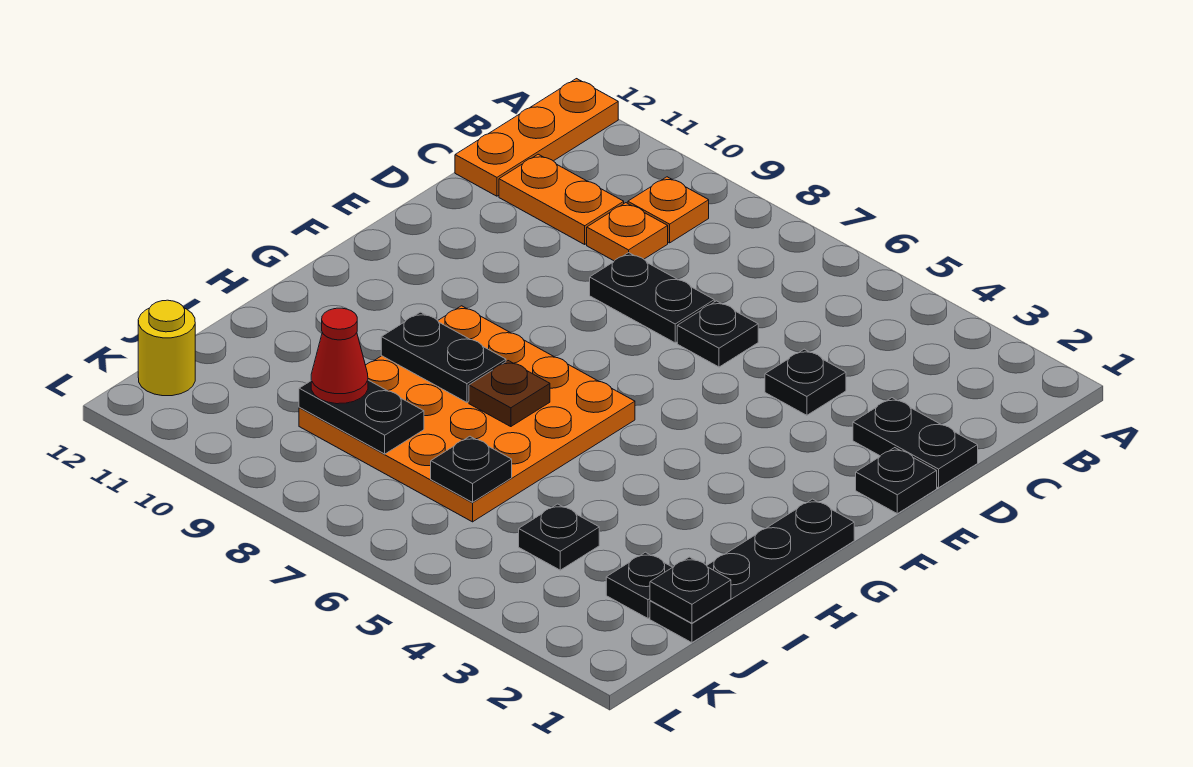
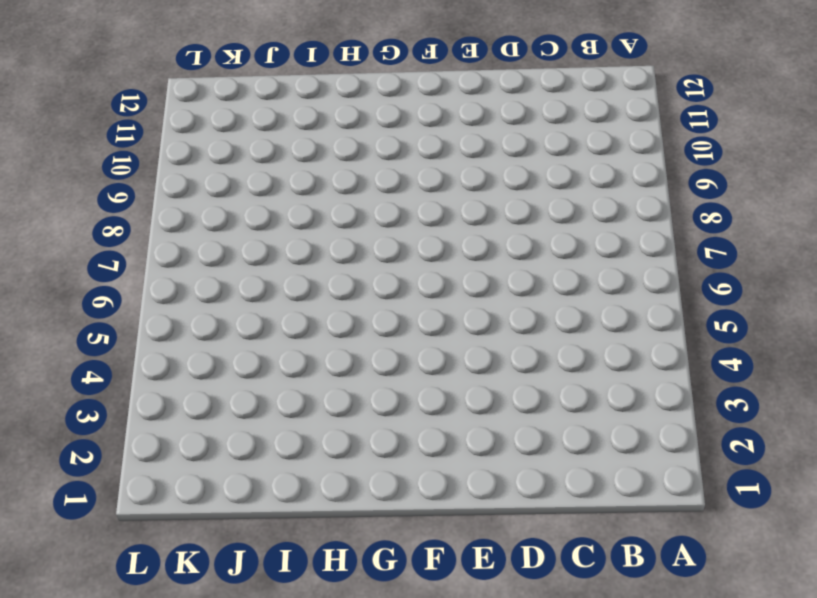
none -> orange plate A12:C12 level 1
none -> orange plate B9 level 1
none -> orange plate C9 level 1

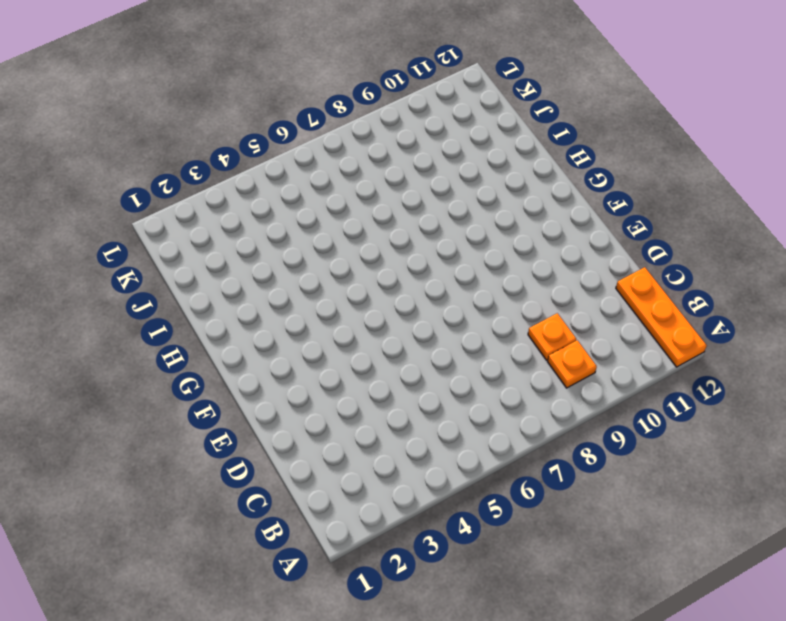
none -> orange plate C10:C11 level 1
none -> black plate D1:D2 level 1
none -> black plate D4 level 1

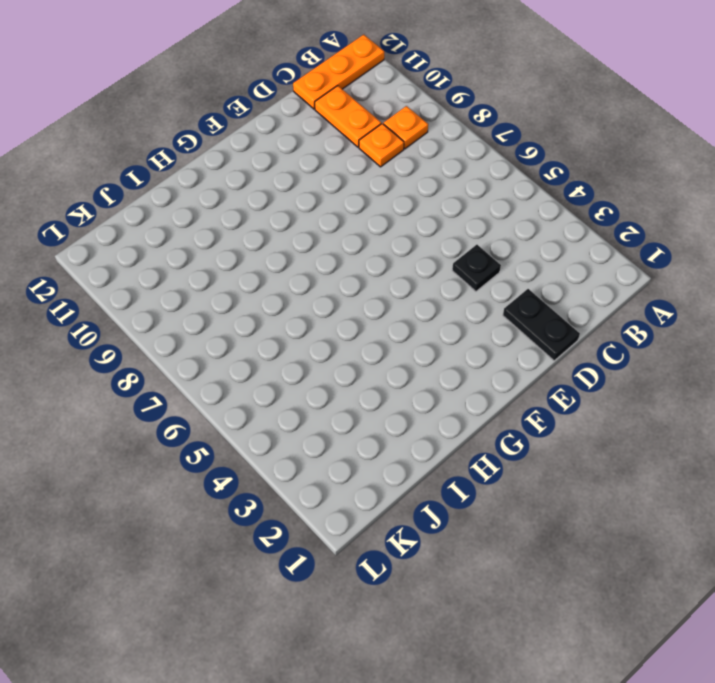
none -> black plate D6 level 1
none -> black plate D7:D8 level 1
none -> black plate E1 level 1

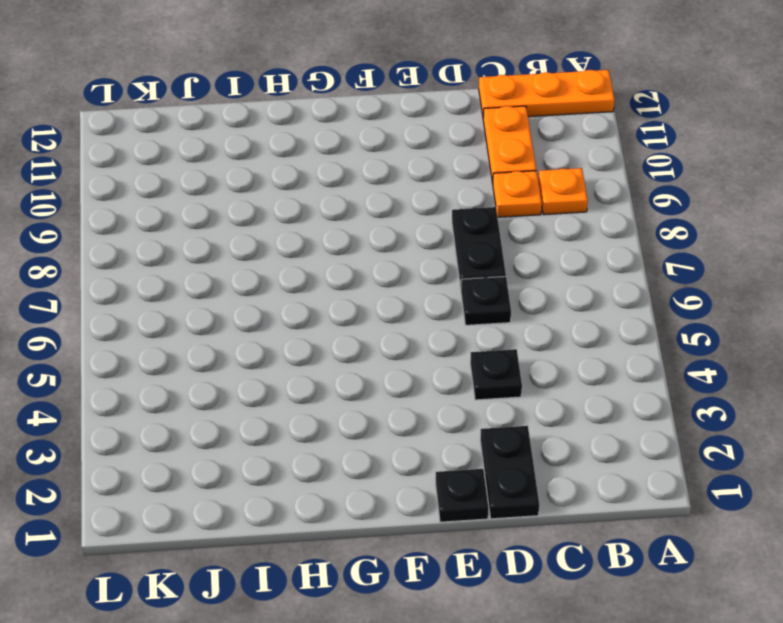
none -> black plate G1:J1 level 1
none -> orange plate G6:J9 level 1
none -> black plate J2 level 1

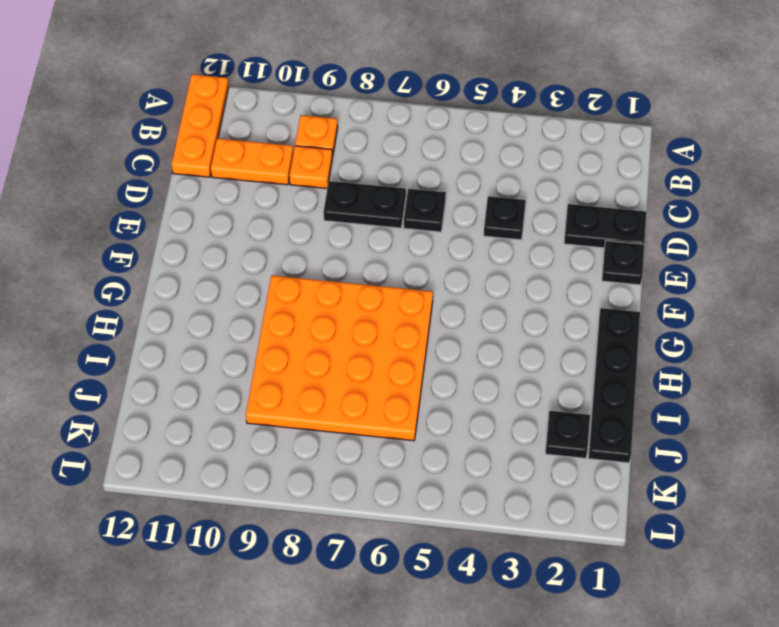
none -> black plate J4 level 1
none -> yellow round brick K12 level 1
none -> brown plate H7 level 2

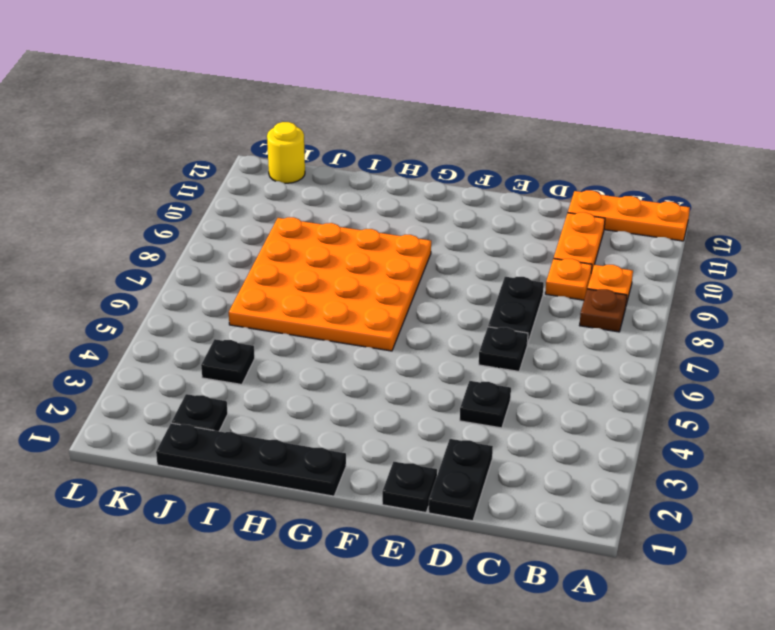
brown plate B8 level 1 -> brown plate H7 level 2
none -> black plate H8:H9 level 2
none -> black plate J1 level 2
none -> black plate J6 level 2

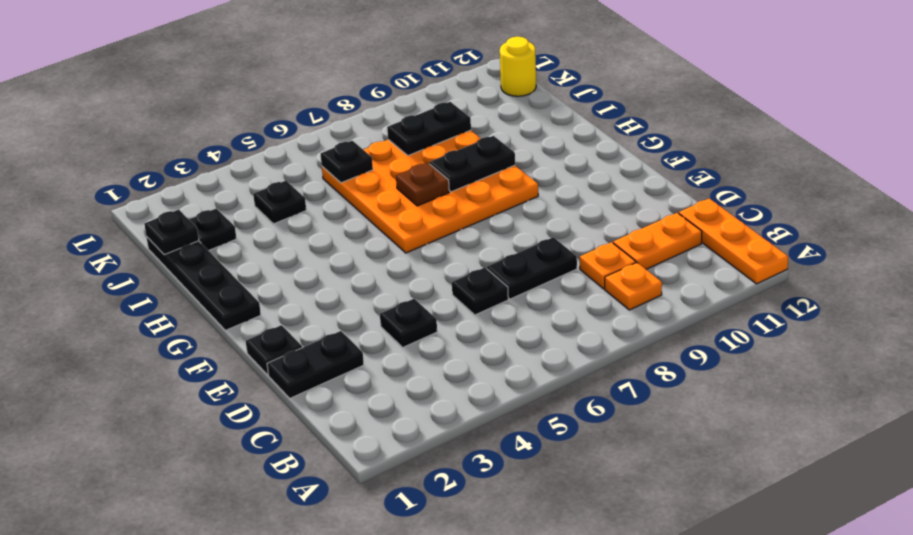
none -> red cone J9 level 3

